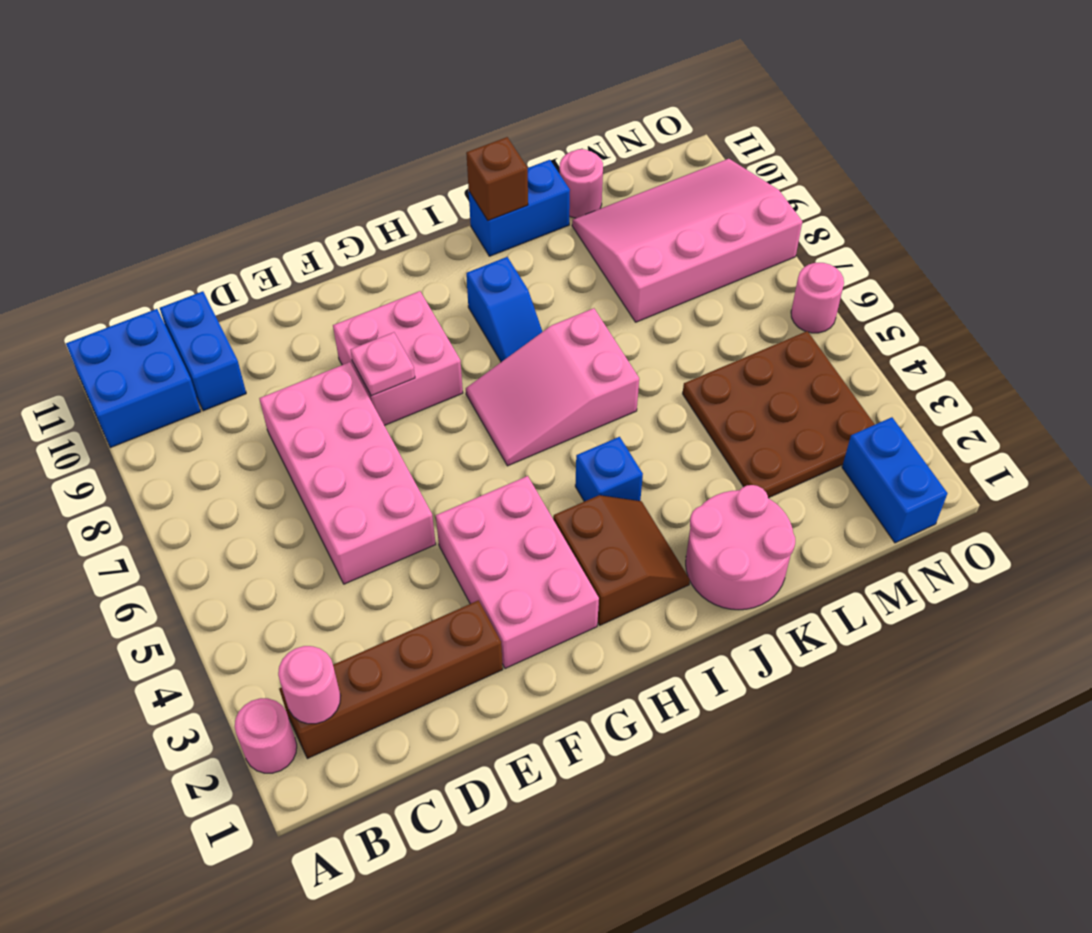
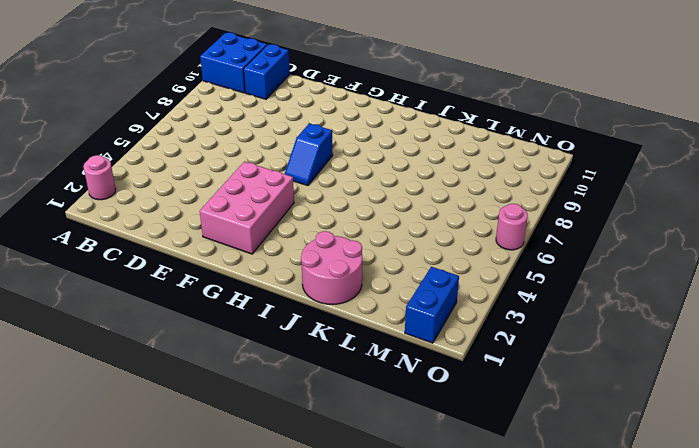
blue slope G6:G7 level 1 top 7 -> blue slope I8:I9 level 1 top 9
none -> brown brick B2:E2 level 1
none -> pink brick D5:E8 level 1
none -> pink brick F8:G9 level 1

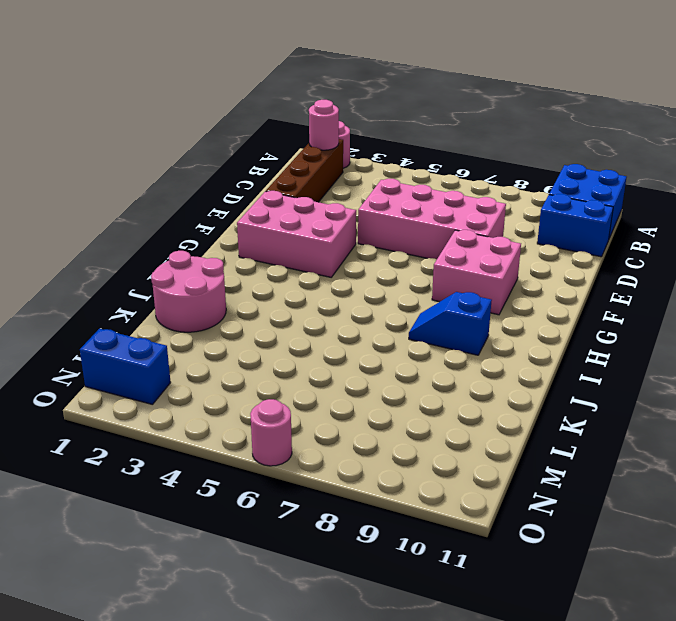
none -> brown slope H2:I3 level 1 top H
none -> pink slope H6:J7 level 1 top J
none -> blue brick I4 level 1

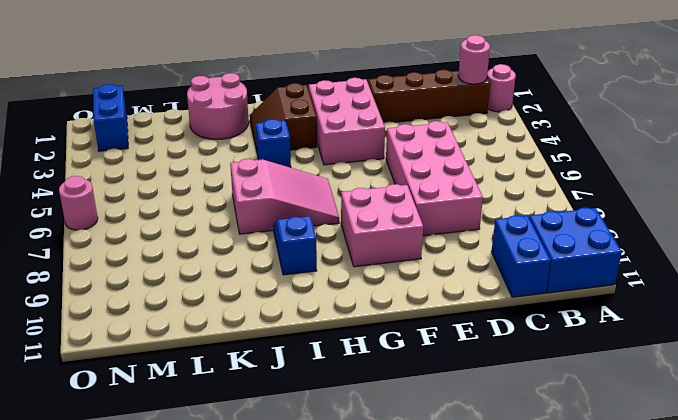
none -> blue brick J11:K11 level 1
none -> brown plate L3:N5 level 1
none -> pink slope L8:O10 level 1 top 8

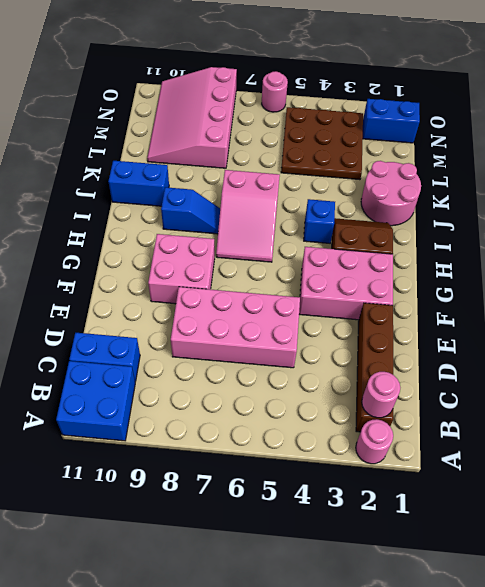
blue brick J10:J11 level 1 -> blue brick J11:K11 level 1
none -> pink round brick L11 level 1
none -> pink plate F8 level 2
none -> brown brick J11 level 2

